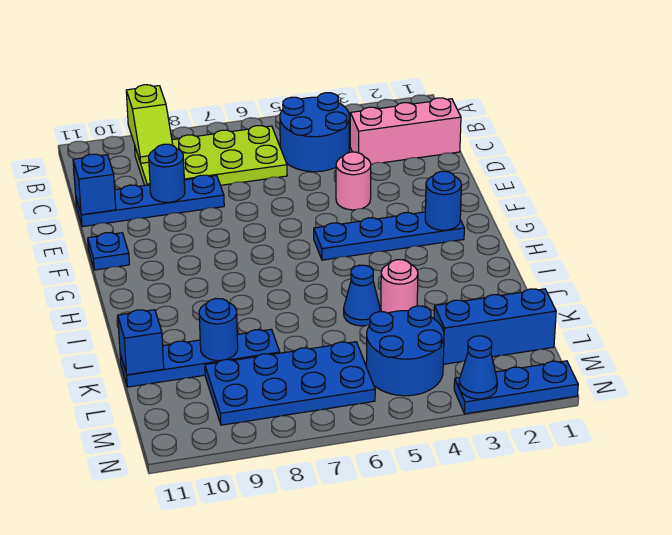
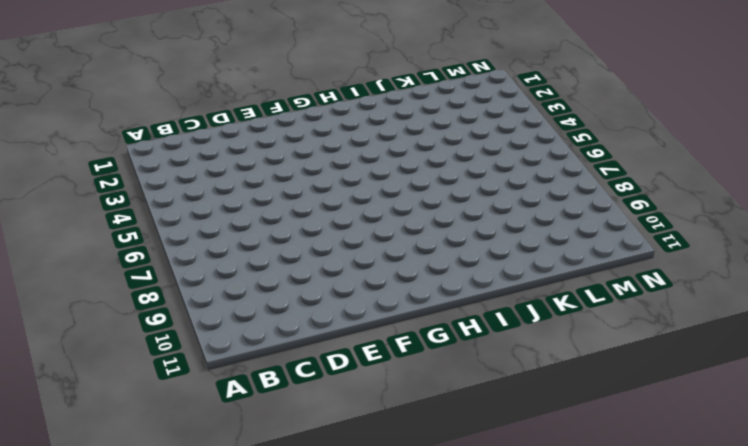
none -> blue round brick B4:C5 level 1
none -> lime plate B6:C9 level 1
none -> pink brick C1:C3 level 1

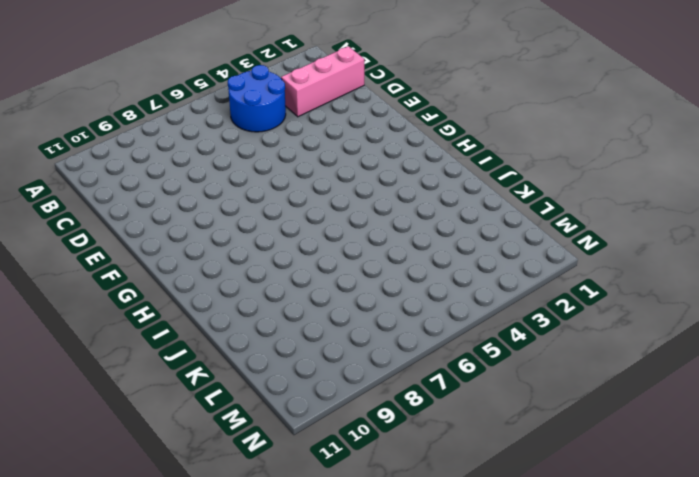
none -> lime plate B6:C9 level 1
none -> blue plate D8:D11 level 1
none -> pink round brick E4 level 1

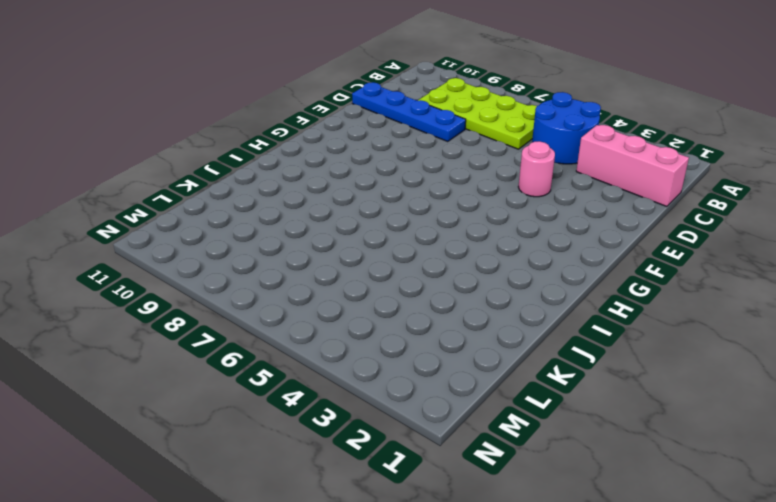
none -> blue plate F11 level 1
none -> blue plate G2:G5 level 1
none -> pink round brick J4 level 1

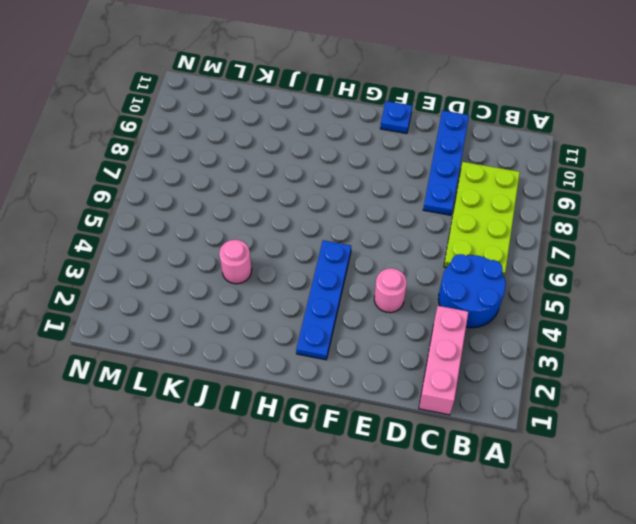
none -> blue cone J5 level 1
none -> blue plate K8:K11 level 1
none -> blue brick L1:L3 level 1

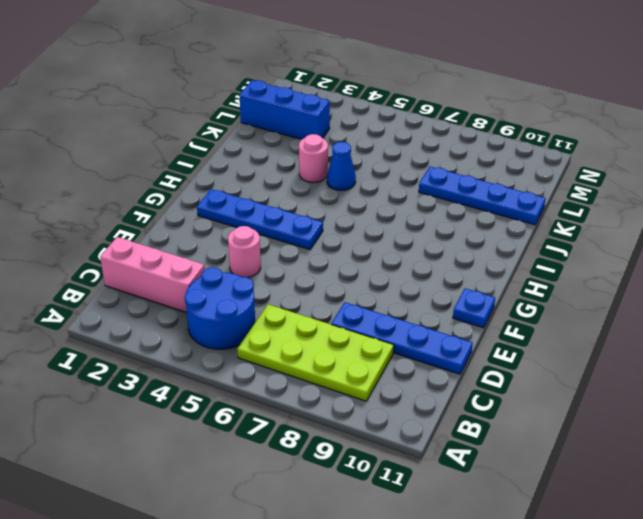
none -> blue round brick L4:M5 level 1
none -> blue plate L6:M9 level 1
none -> blue plate N1:N3 level 1

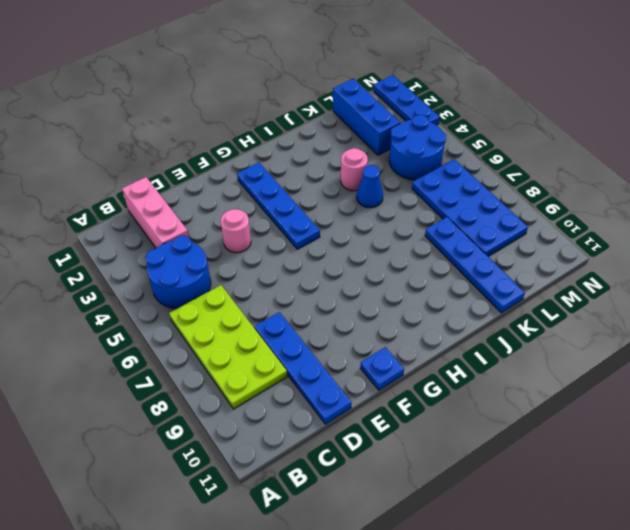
none -> lime slope A9:B9 level 2 top A
none -> blue round brick D9 level 2
none -> blue brick D11 level 2

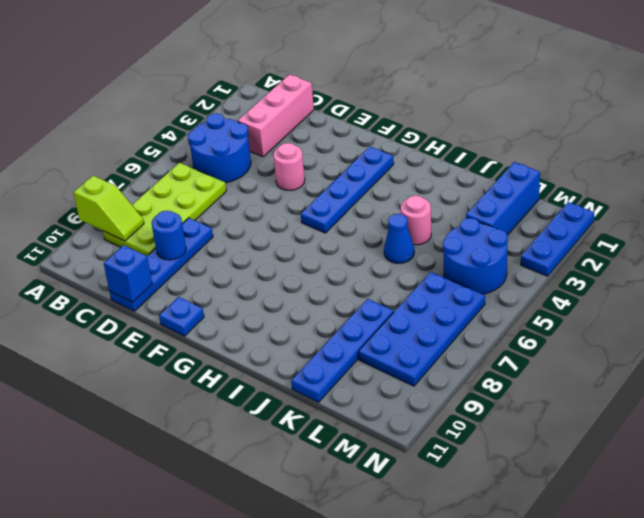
none -> blue round brick G2 level 2
none -> blue round brick K9 level 2
none -> blue brick K11 level 2

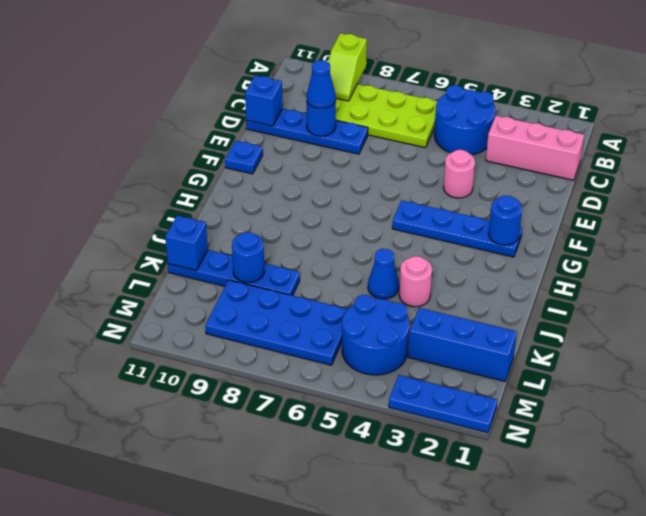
blue cone D9 level 3 -> blue cone N3 level 2

